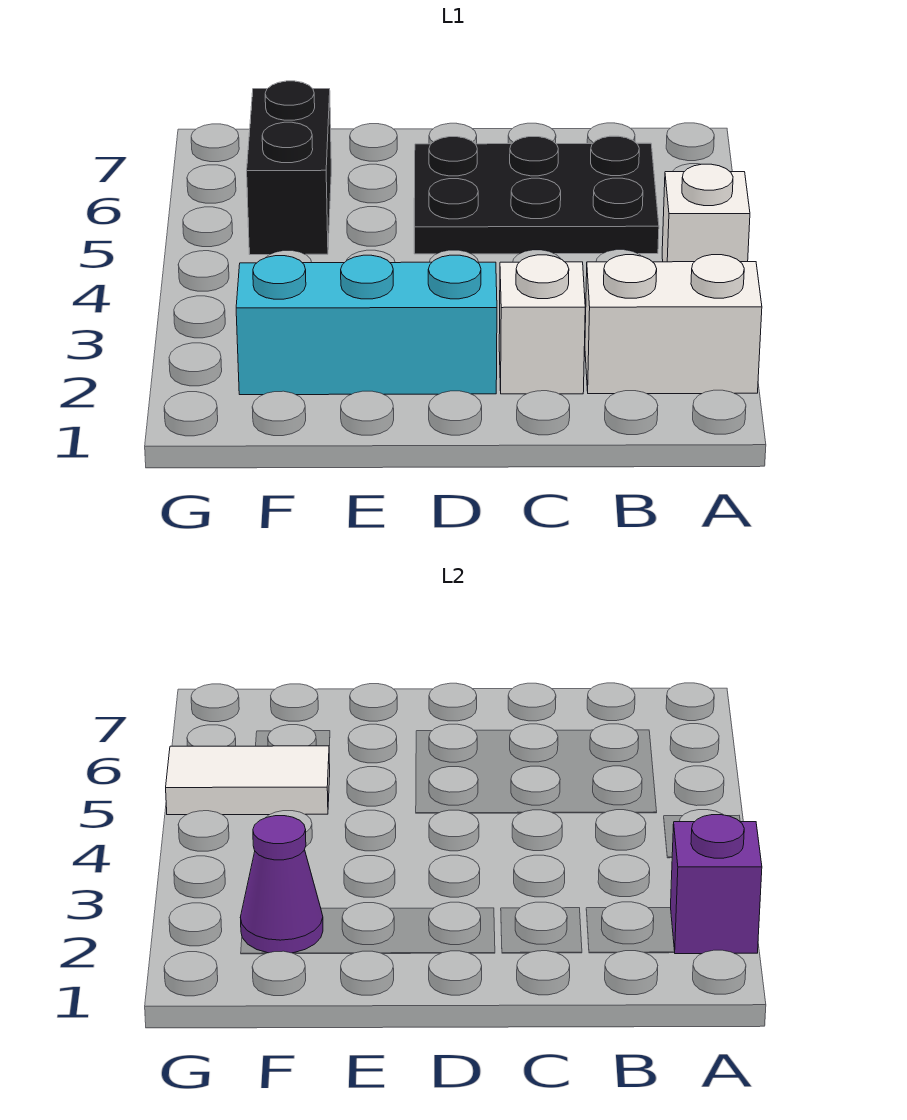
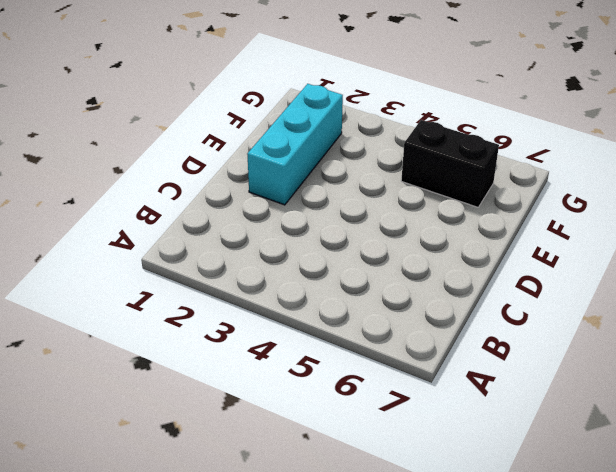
none -> white brick A2:B2 level 1
none -> white brick A4 level 1

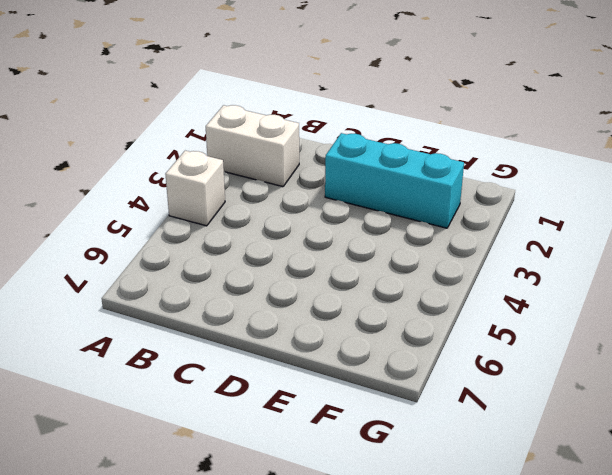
none -> black plate B5:D6 level 1
none -> white brick C2 level 1

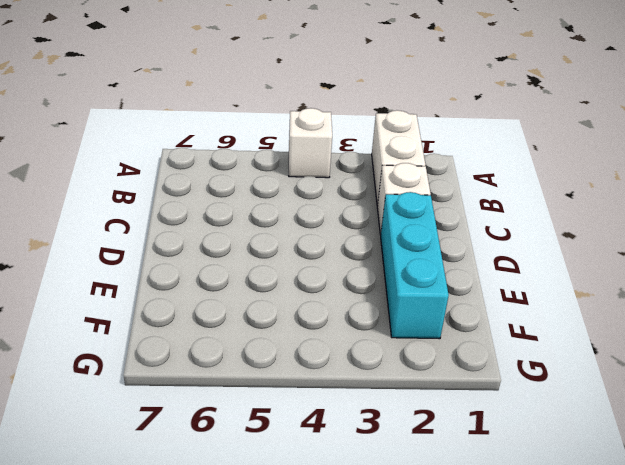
none -> black plate B5:D6 level 1
none -> black brick F5:F6 level 1

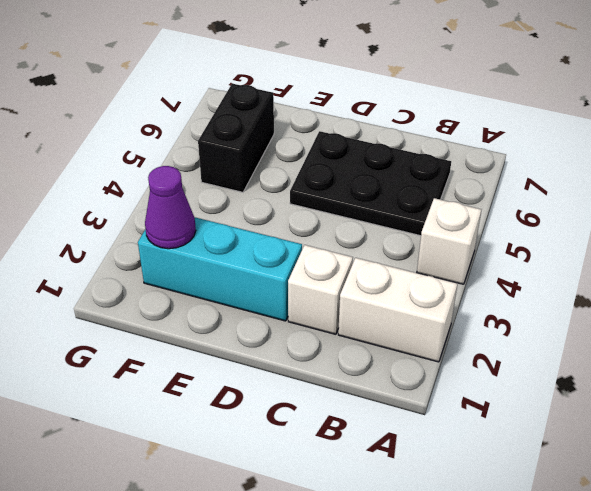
none -> purple brick A2 level 2
none -> white tile F5:G5 level 2

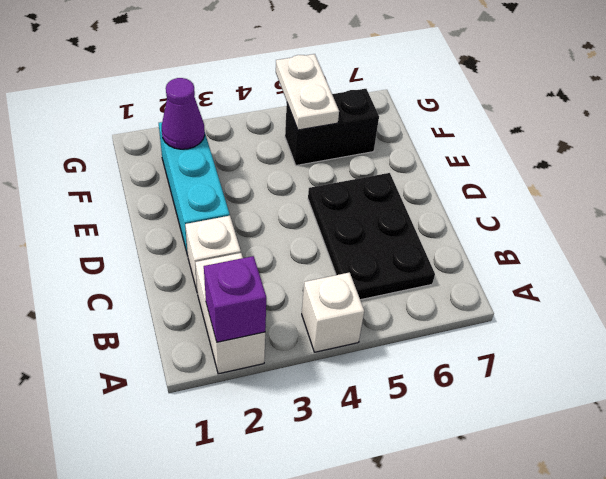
white plate F5:G5 level 2 -> white tile F5:G5 level 2

